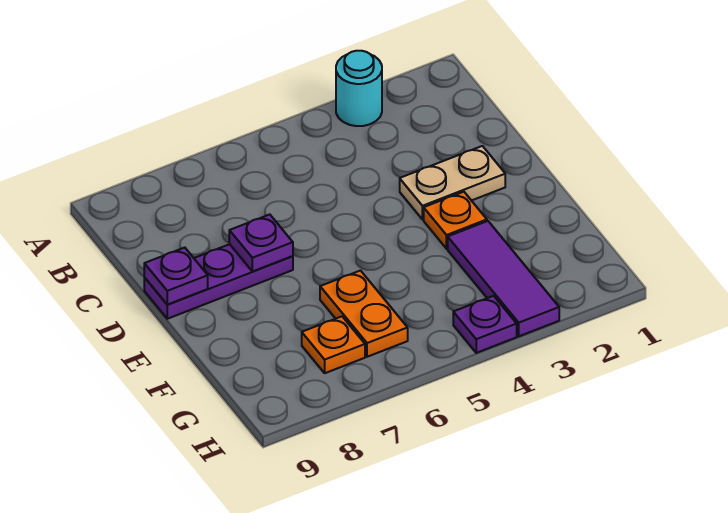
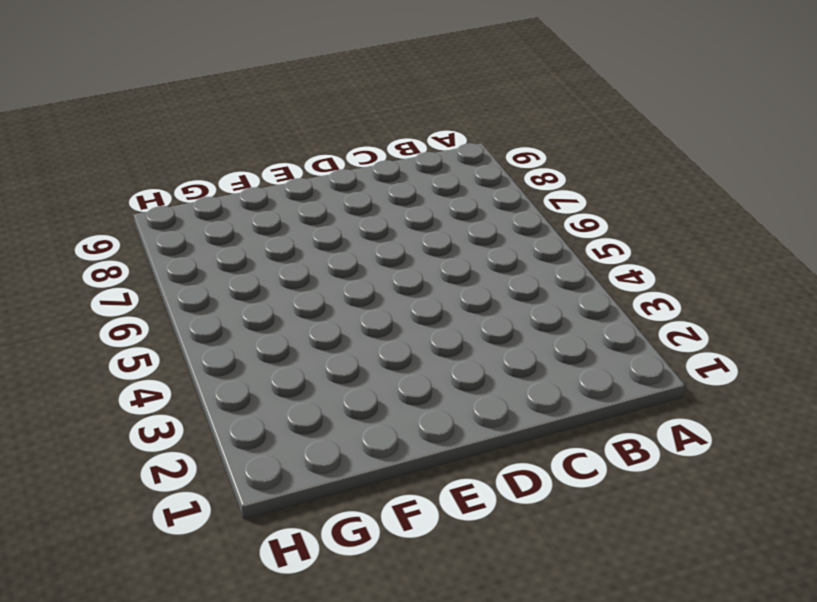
none -> cyan round brick A3 level 1
none -> tan plate D2:D3 level 1

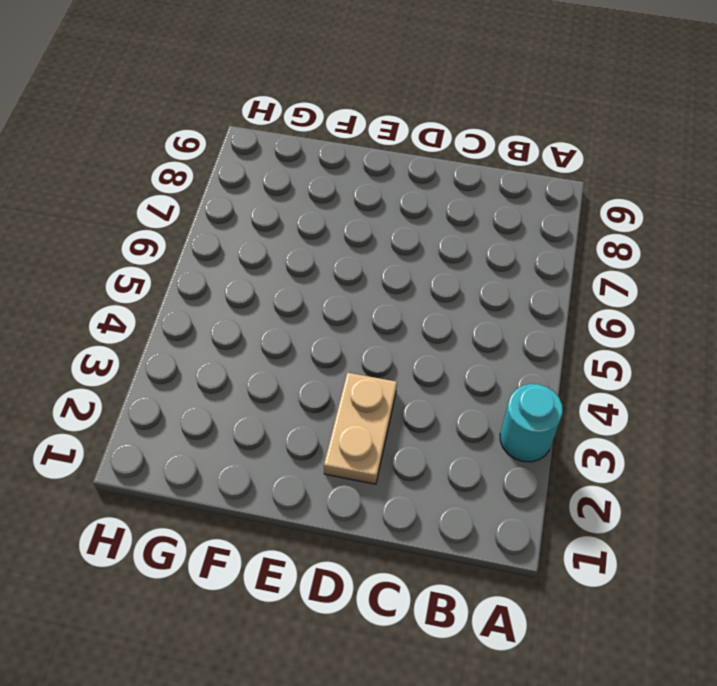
none -> purple plate D7:D9 level 1
none -> orange plate E3 level 1

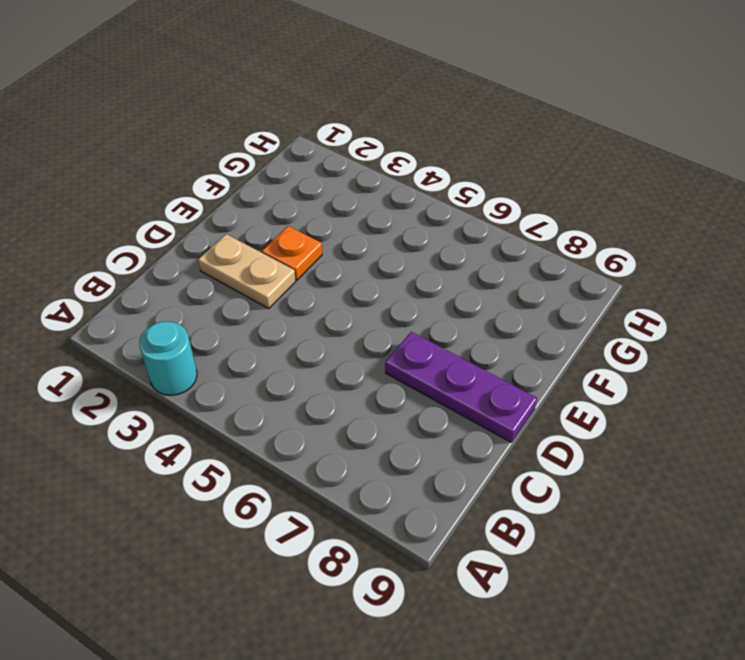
none -> purple tile F3:H3 level 1
none -> orange plate F6:G6 level 1

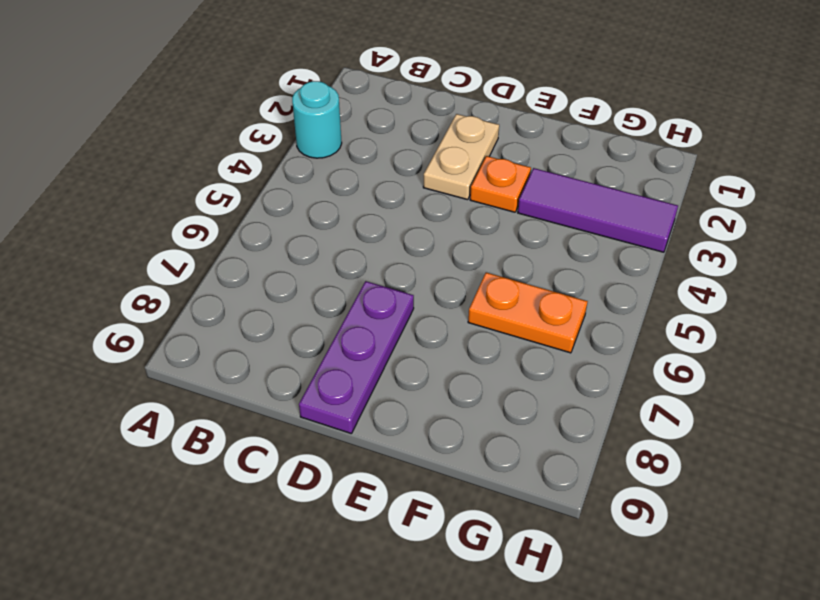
none -> orange plate G7 level 1
none -> purple plate H4 level 1

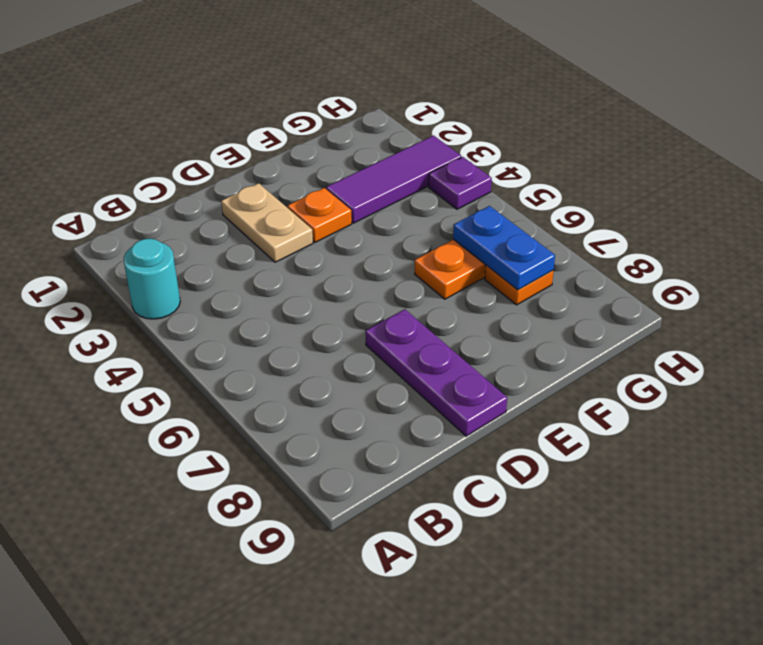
blue plate G6:G7 level 2 -> none
none -> purple plate D7 level 2
none -> purple plate D9 level 2

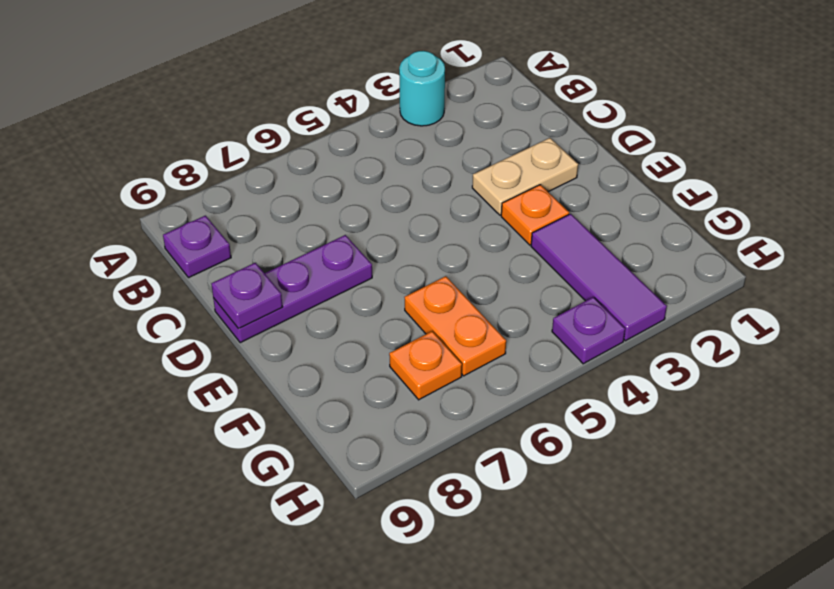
purple plate B9 level 1 -> purple plate D7 level 2

